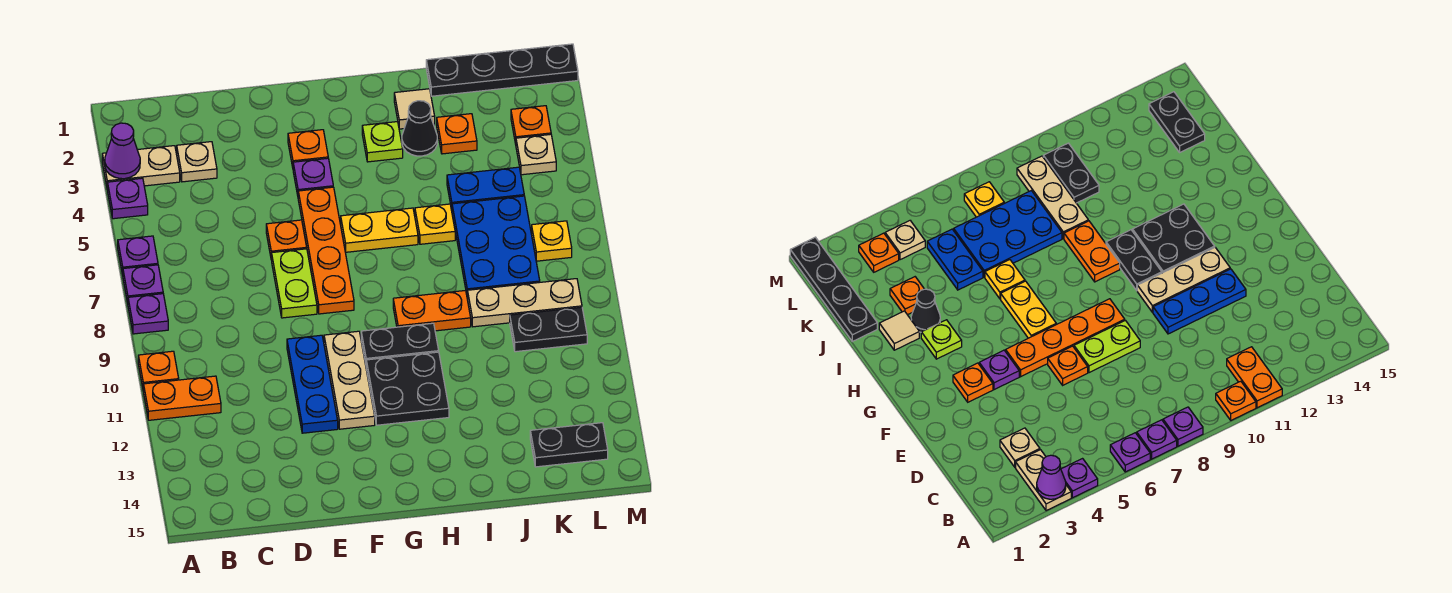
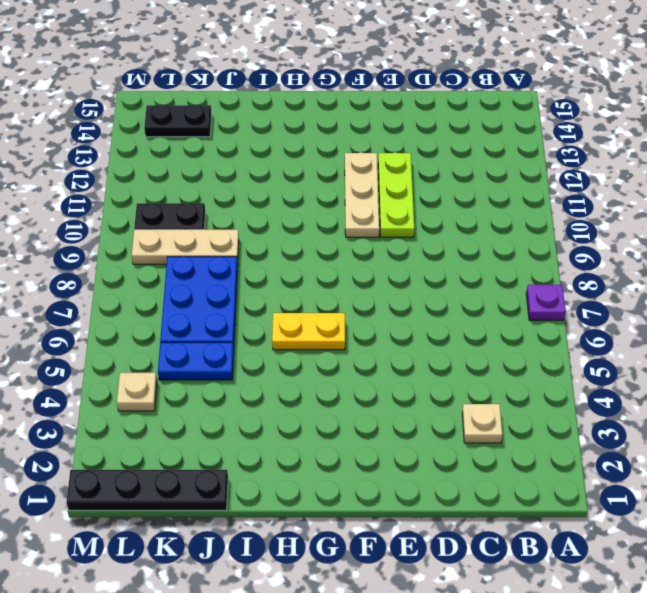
lime plate E10:E12 level 1 -> blue plate E10:E12 level 1
none -> tan plate A3:B3 level 1
none -> purple plate A4 level 1
none -> purple plate A6 level 1
none -> purple plate A8 level 1

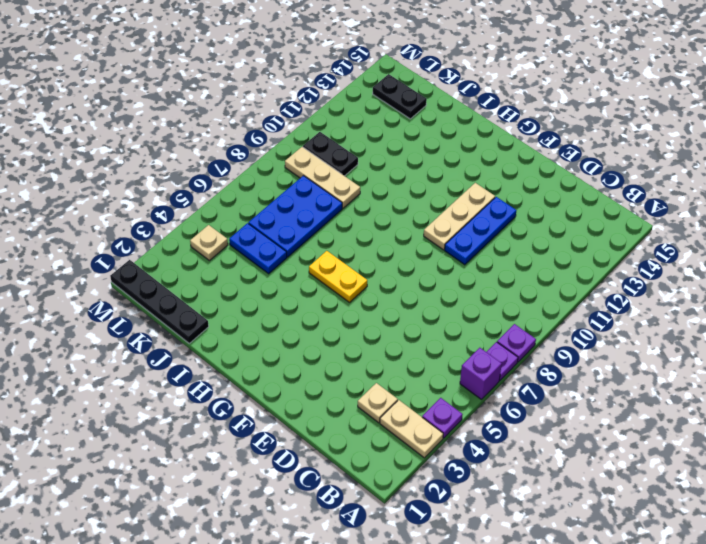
purple brick A6 level 1 -> purple plate A6 level 1
none -> orange plate A10 level 1
none -> orange plate A11:B11 level 1
none -> orange plate E6 level 1
none -> lime plate E7:E8 level 1

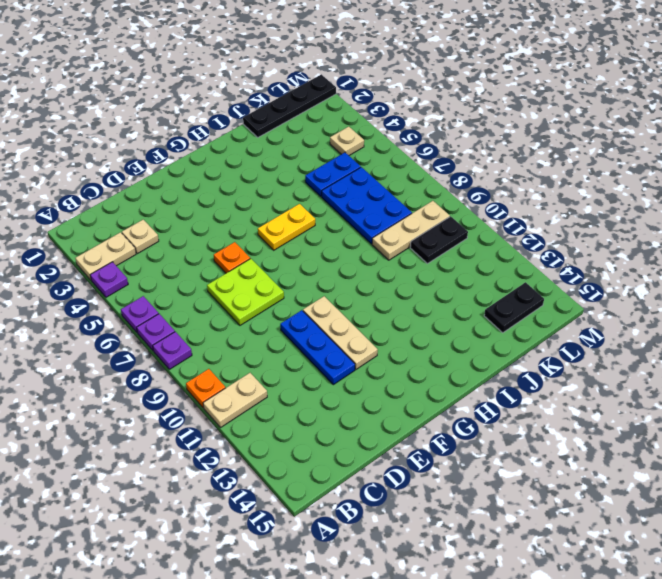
tan plate A11:B11 level 1 -> orange plate A11:B11 level 1
lime plate D7:E8 level 1 -> lime plate E7:E8 level 1
none -> orange plate F3 level 1
none -> purple plate F4 level 1
none -> orange plate F5:F8 level 1
none -> black plate G10:H10 level 1

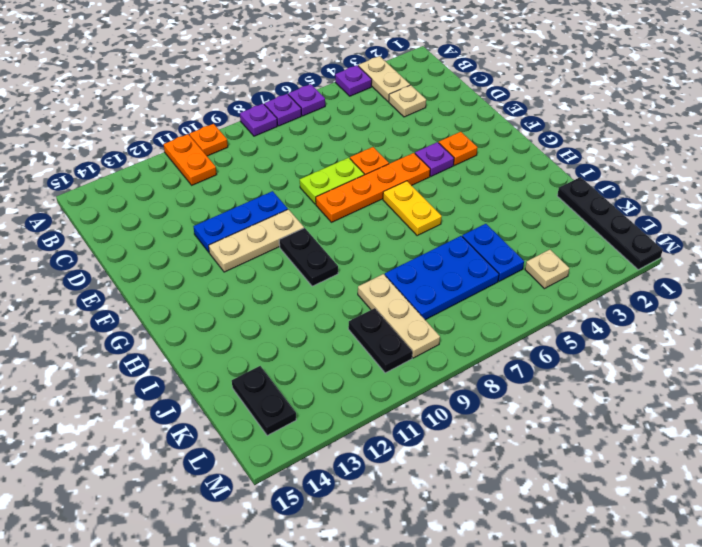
none -> black plate G11:H12 level 1
none -> lime plate H3 level 1
none -> orange plate H9:I9 level 1
none -> tan tile I2 level 1

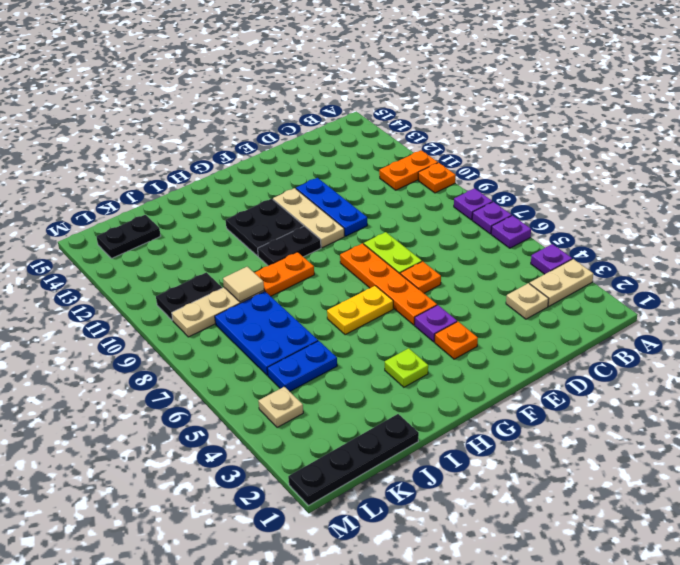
tan tile J9 level 2 -> tan tile I2 level 1
none -> black cone I3 level 1
none -> yellow plate I6 level 1
none -> orange plate J3 level 1
none -> orange plate L3 level 1

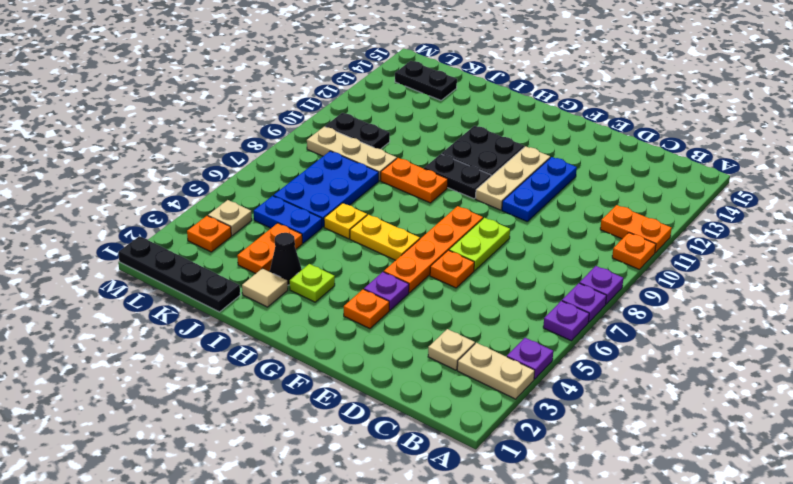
orange plate J3:J4 level 1 -> orange plate J3 level 1
none -> yellow plate L7 level 1
none -> purple cone A3 level 2

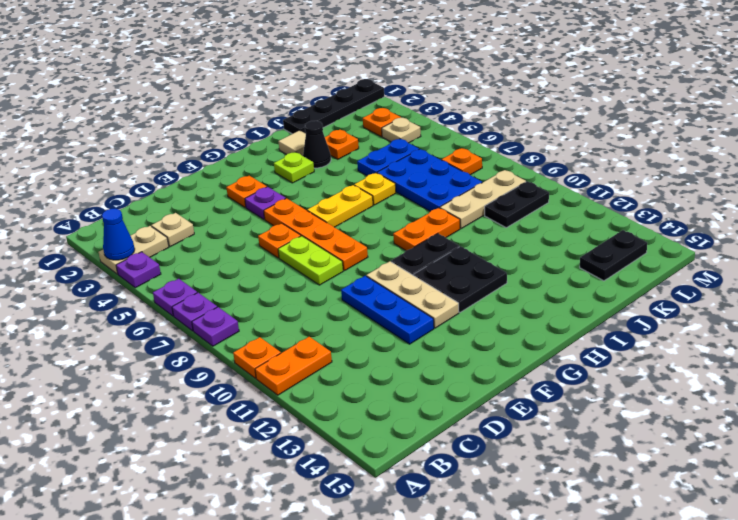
blue cone A3 level 2 -> purple cone A3 level 2
orange plate L7 level 1 -> yellow plate L7 level 1

